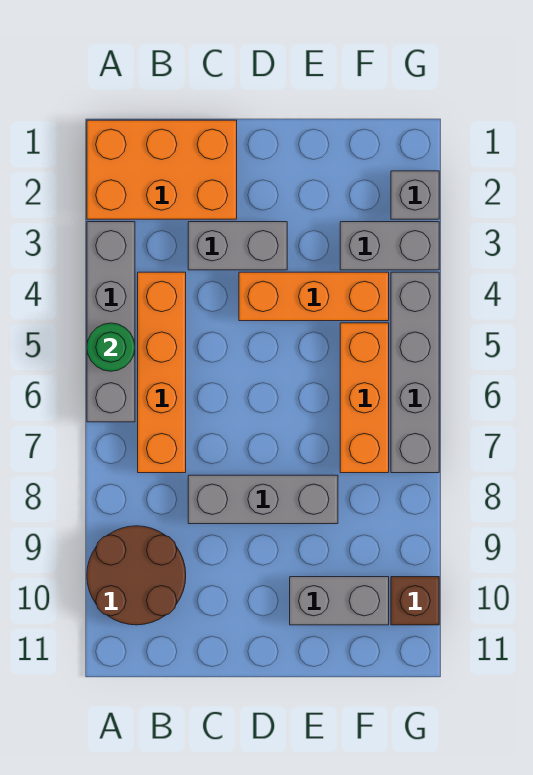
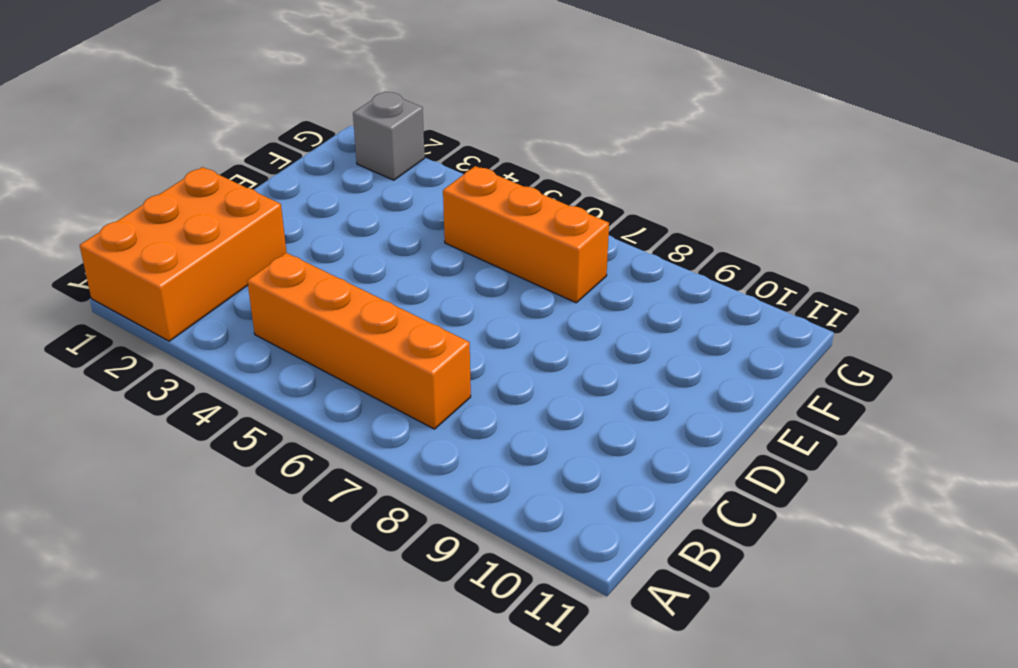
none -> grey brick A3:A6 level 1
none -> brown round brick A9:B10 level 1
none -> grey brick C3:D3 level 1

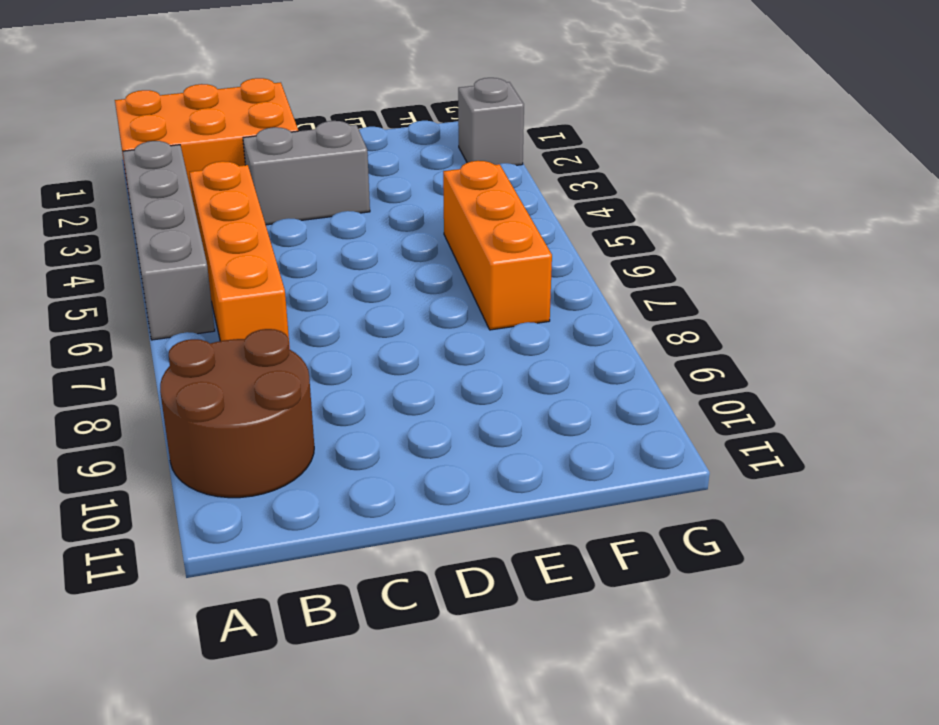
none -> grey brick C8:E8 level 1
none -> orange brick D4:F4 level 1
none -> grey brick E10:F10 level 1

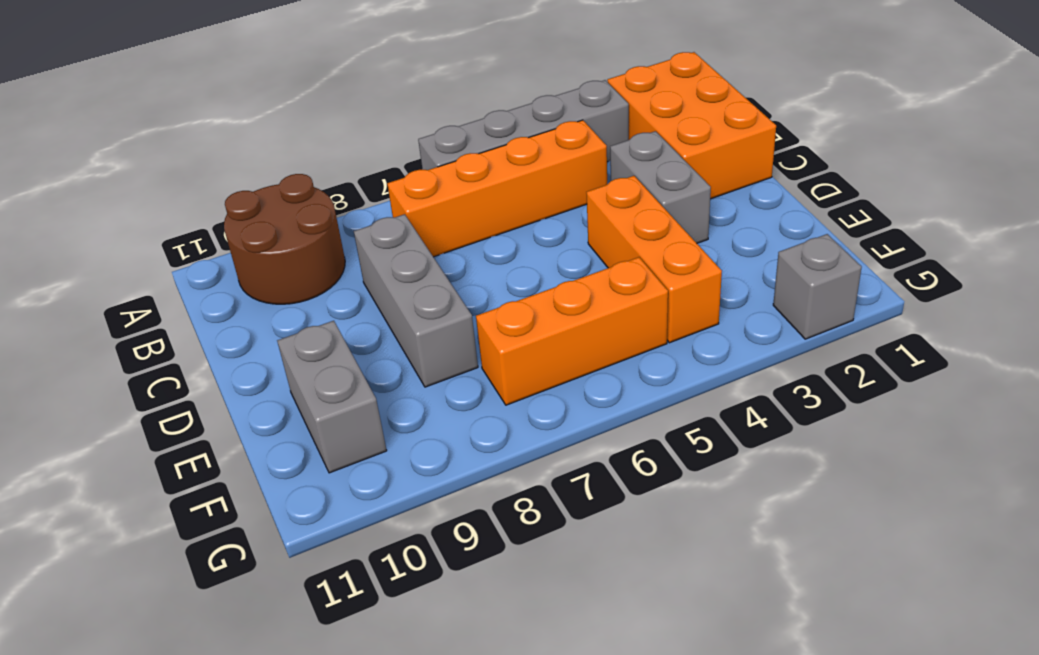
none -> grey brick F3:G3 level 1
none -> grey brick G4:G7 level 1
none -> brown brick G10 level 1

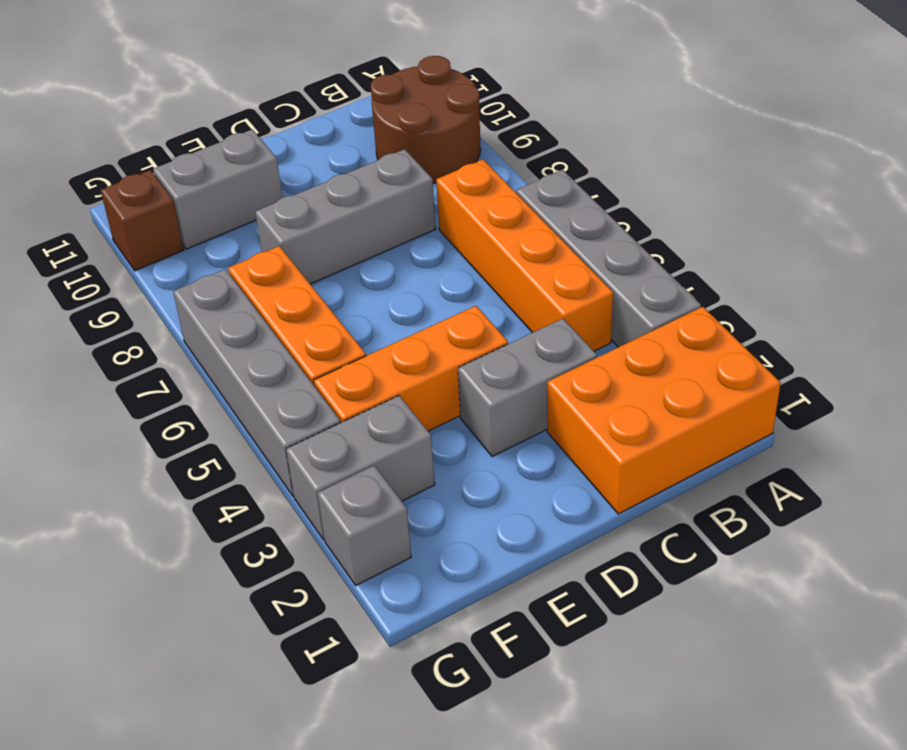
none -> green round brick A5 level 2

